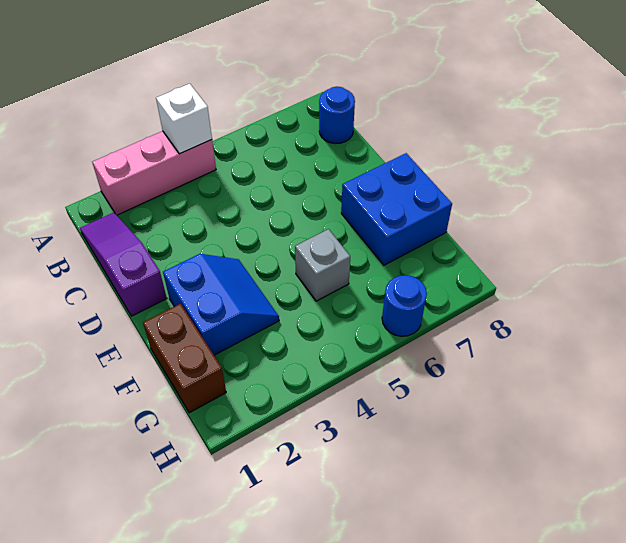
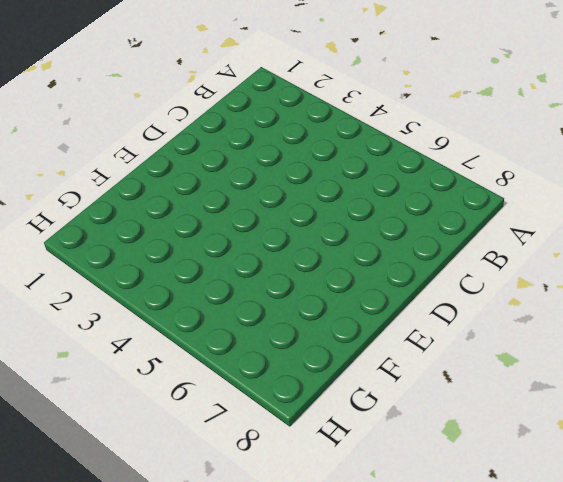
none -> pink brick A2:A4 level 1
none -> purple slope B1:D1 level 1 top D

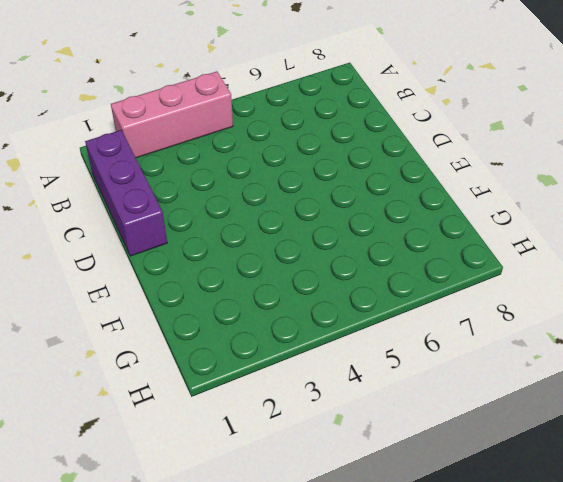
purple brick B1:D1 level 1 -> purple slope B1:D1 level 1 top D
none -> blue round brick B8 level 1
none -> blue slope E2:F3 level 1 top 2

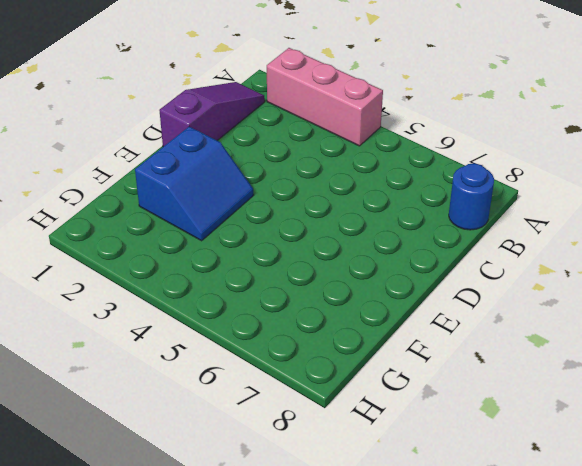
none -> blue brick E7:F8 level 1
none -> brown brick F1:G1 level 1

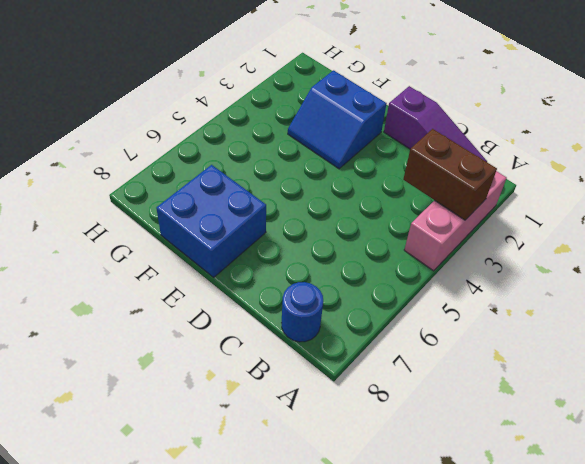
brown brick A3:B3 level 2 -> brown brick F1:G1 level 1
none -> grey brick F5 level 1
none -> blue round brick H6 level 1

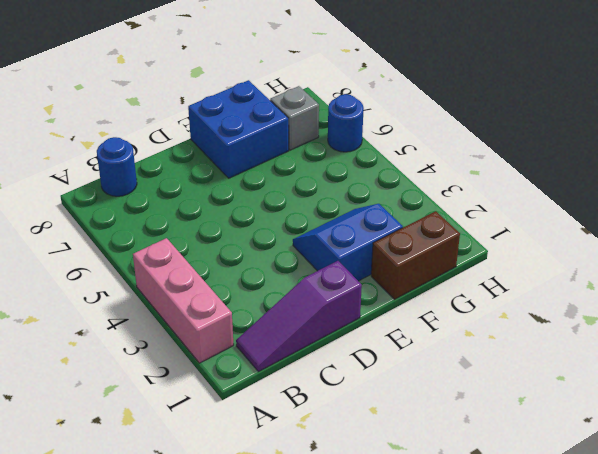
grey brick G7 level 1 -> grey brick F5 level 1
none -> white brick A4 level 2

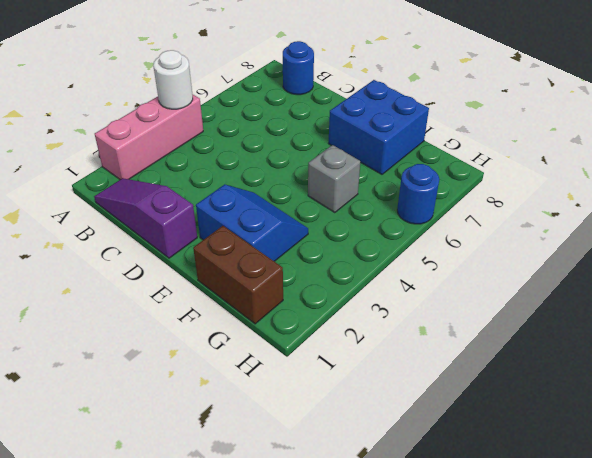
white round brick A4 level 2 -> white brick A4 level 2

